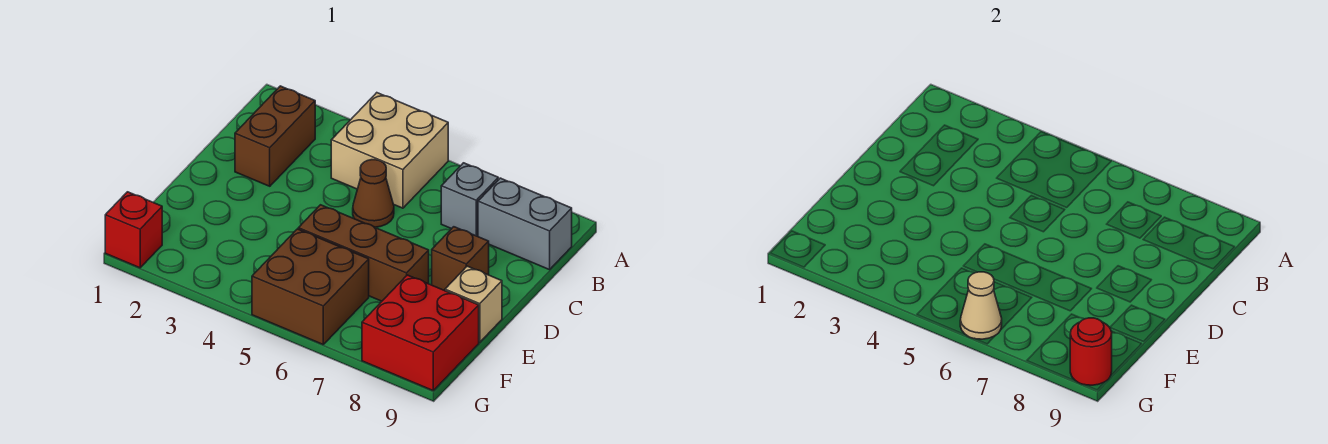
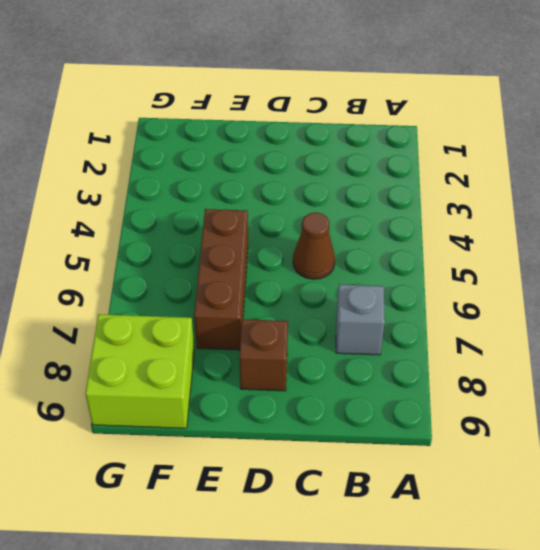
lime brick F8:G9 level 1 -> red brick F8:G9 level 1
none -> tan brick A4:B5 level 1
none -> brown brick B2:C2 level 1
none -> grey brick B8:B9 level 1

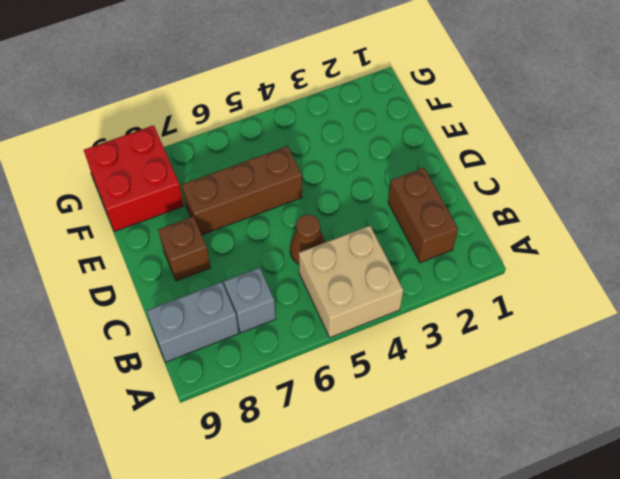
none -> tan brick E9 level 1
none -> brown brick F5:G6 level 1
none -> red brick G1 level 1

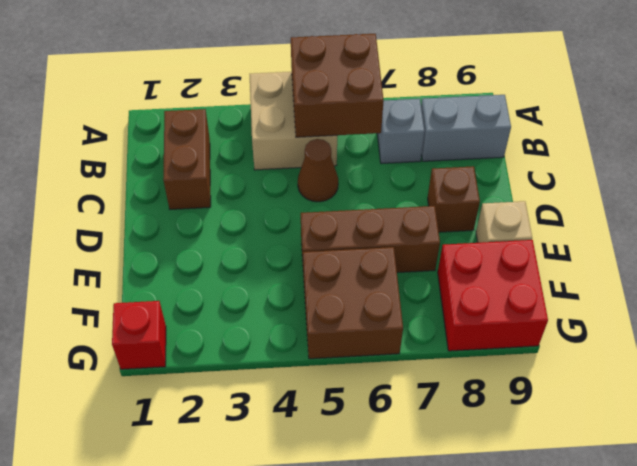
brown brick A5:B6 level 2 -> none
none -> tan cone G6 level 2
none -> red round brick G9 level 2

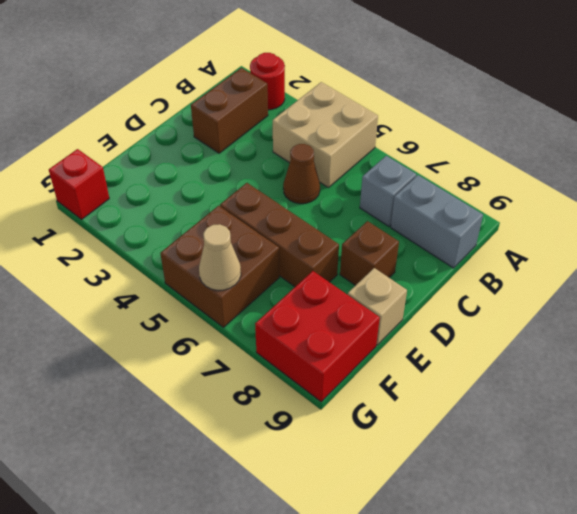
red round brick A2 level 1 -> red round brick G9 level 2

